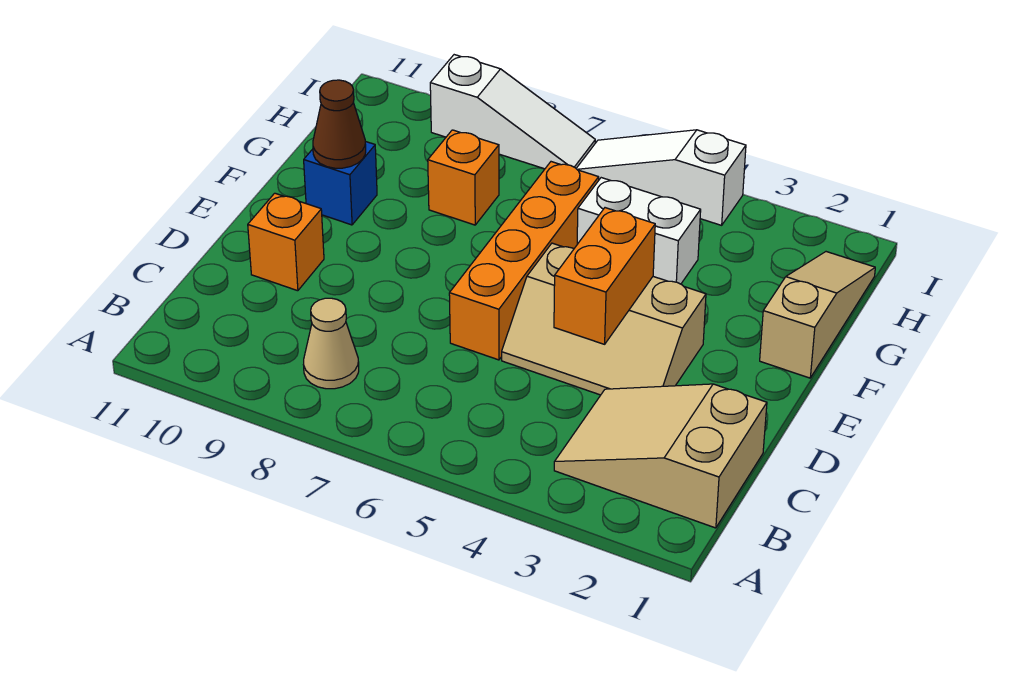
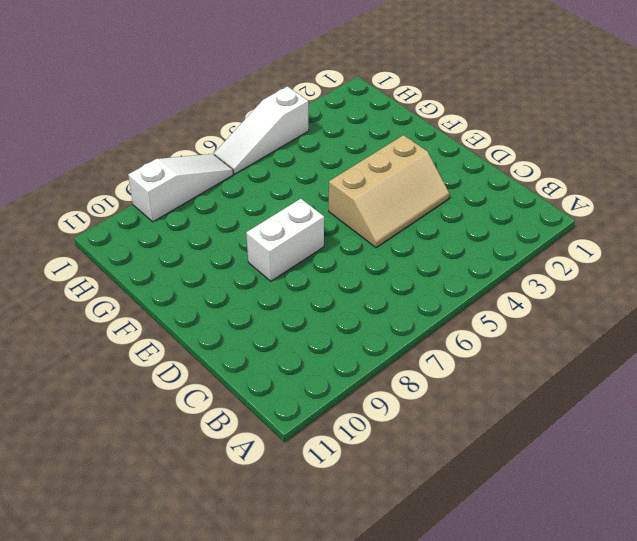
white brick E7:E8 level 1 -> white brick G4:G5 level 1
none -> tan slope B1:C3 level 1 top 1
none -> tan cone B8 level 1
none -> orange brick D6:G6 level 1

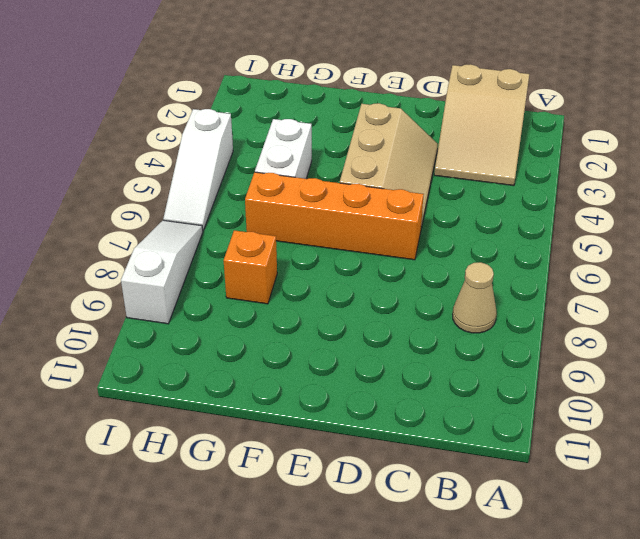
none -> orange brick D10 level 1
none -> tan slope F1:H1 level 1 top F
none -> blue brick F10 level 1

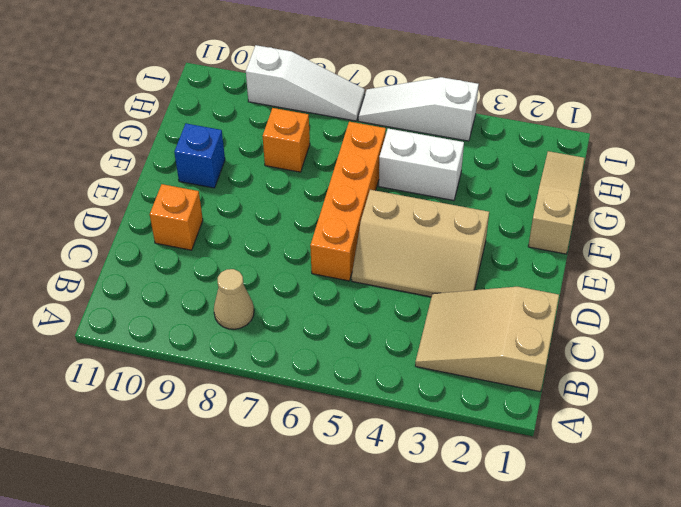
none -> orange brick D4:E4 level 2
none -> brown cone F10 level 2

